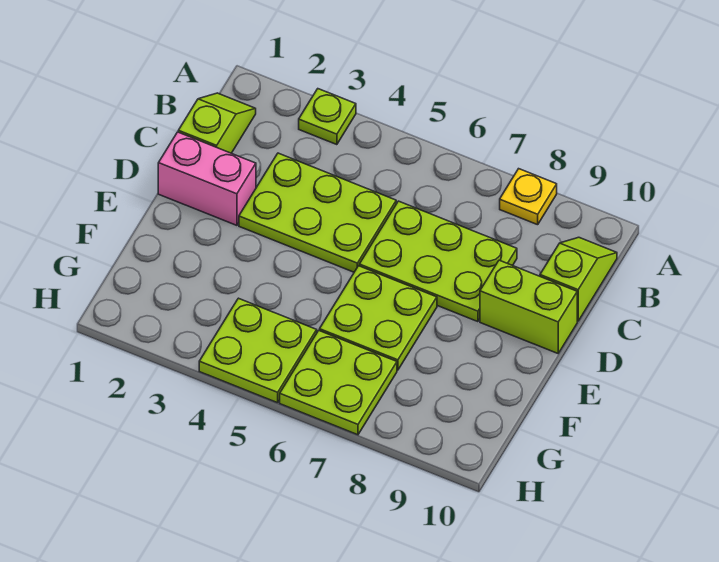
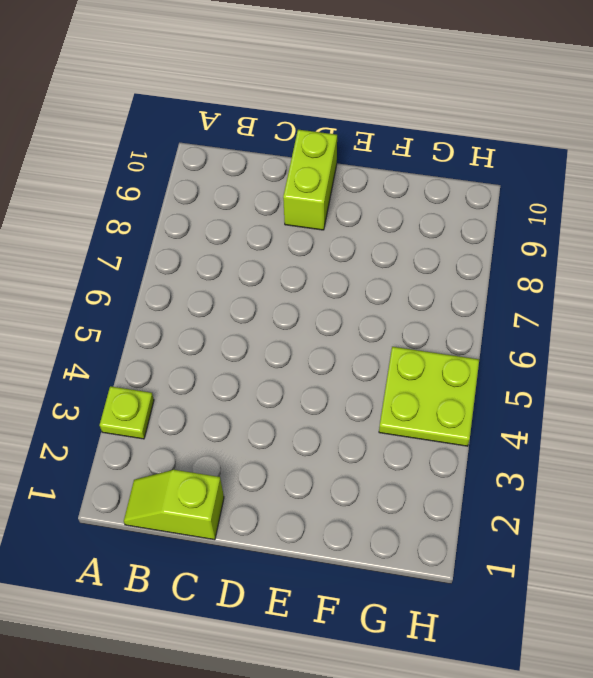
none -> yellow plate A8 level 1
none -> lime slope B10:C10 level 1 top C

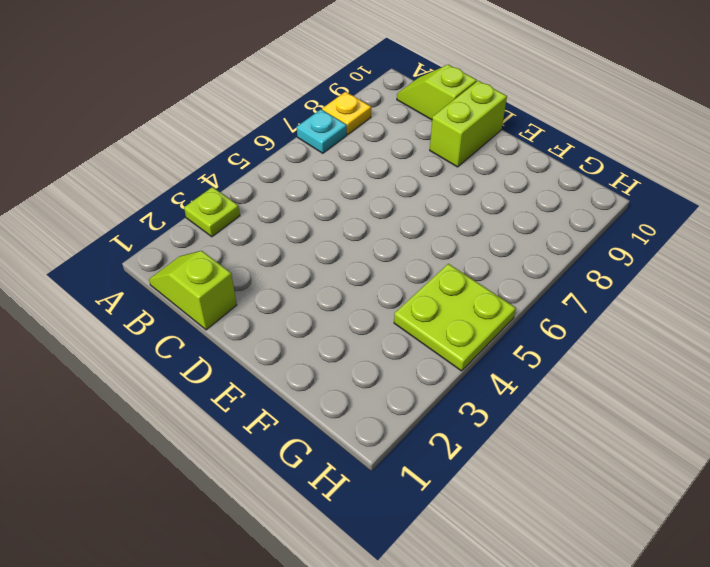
cyan plate A7 level 1 -> none
none -> lime plate C3:D5 level 1
none -> lime plate C6:D8 level 1

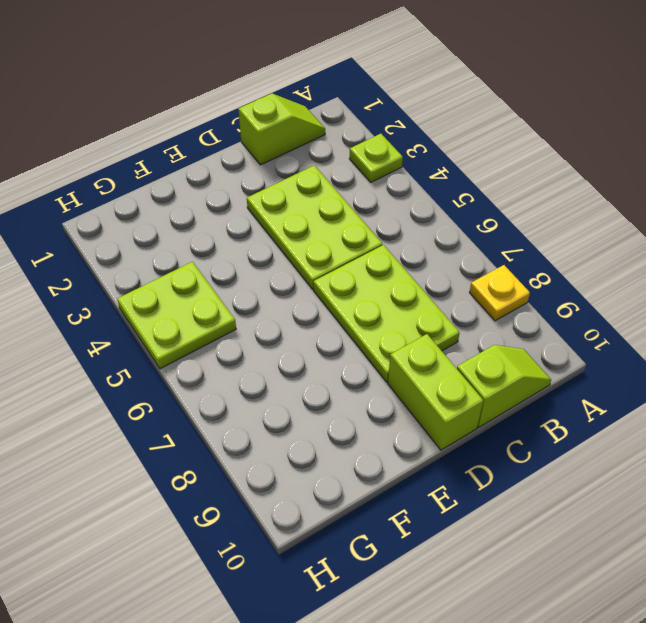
none -> pink brick D1:D2 level 1
none -> lime plate E6:F7 level 1

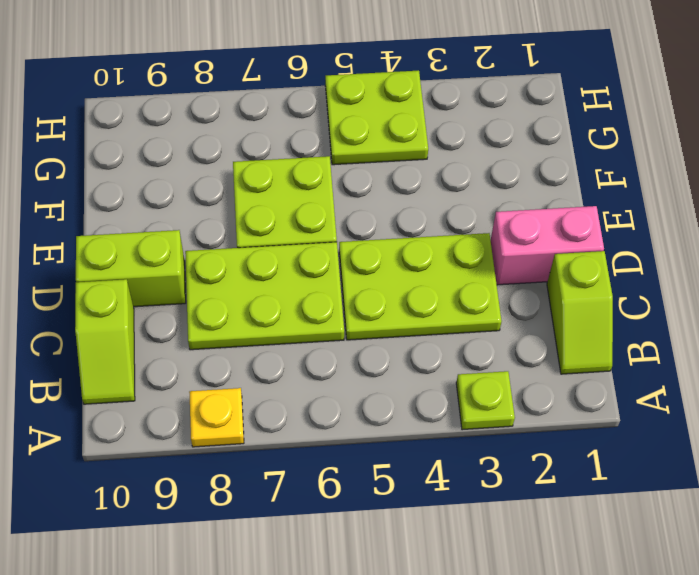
none -> lime plate G6:H7 level 1

